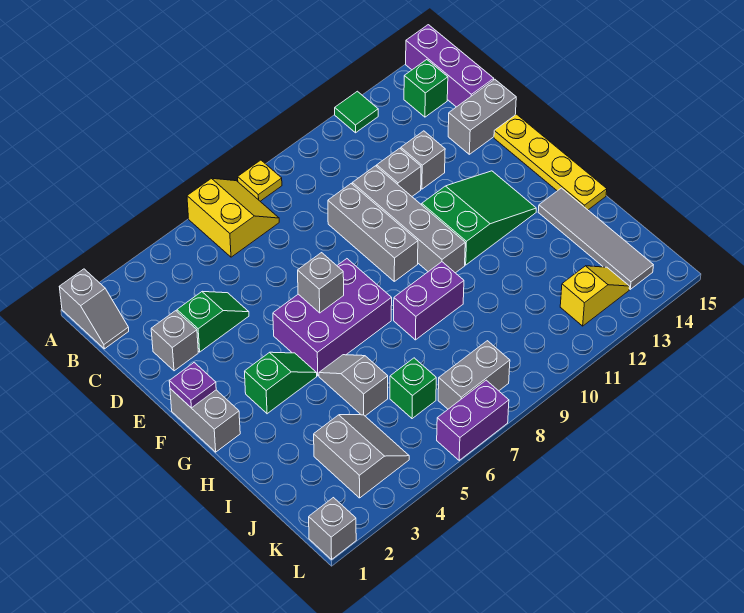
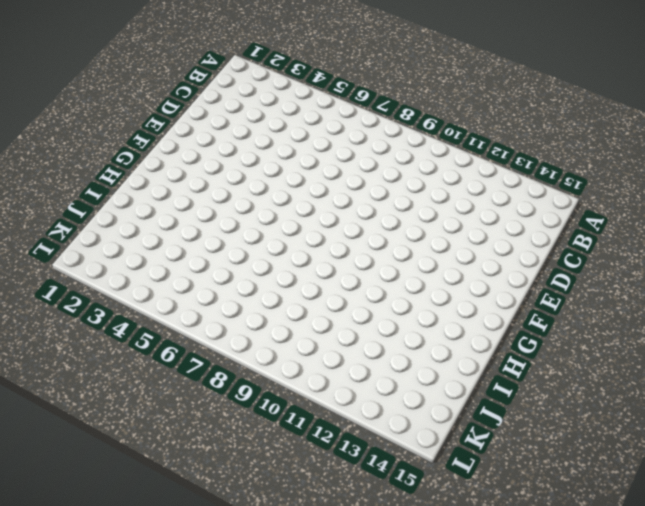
none -> grey slope A1:B1 level 1 top A
none -> yellow slope A6:B7 level 1 top 6
none -> yellow plate A8 level 1

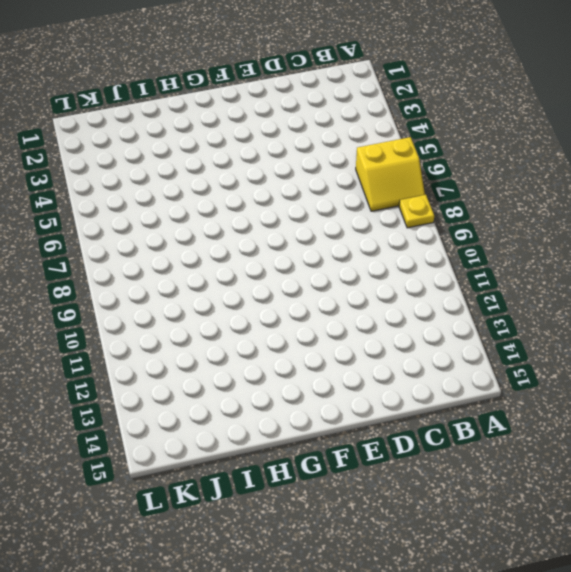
none -> grey slope A1:B1 level 1 top A
none -> green tile A12 level 1
none -> purple brick A15:C15 level 1

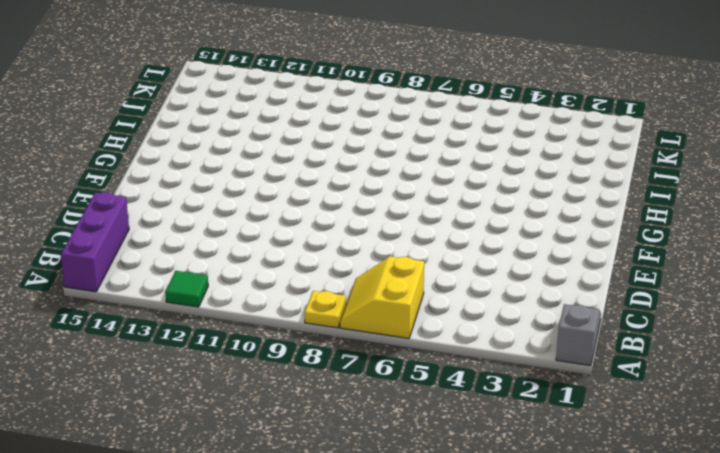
none -> green brick B14 level 1
none -> grey brick D2 level 1
none -> green slope D3:D4 level 1 top 3

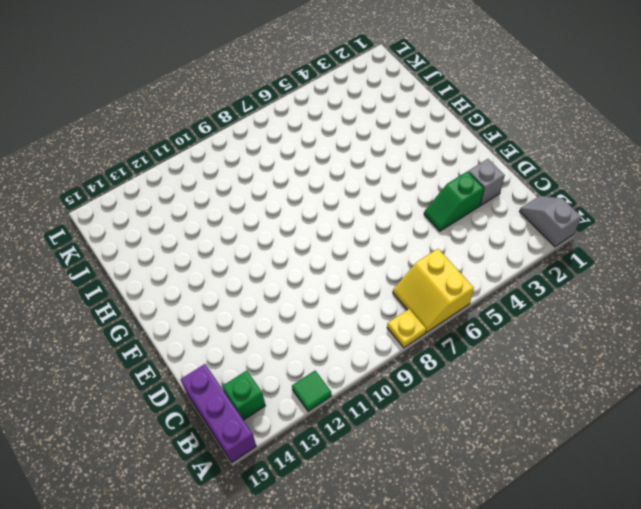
none -> grey brick D9:F9 level 1
none -> grey brick D10:G10 level 1
none -> grey brick D11 level 1

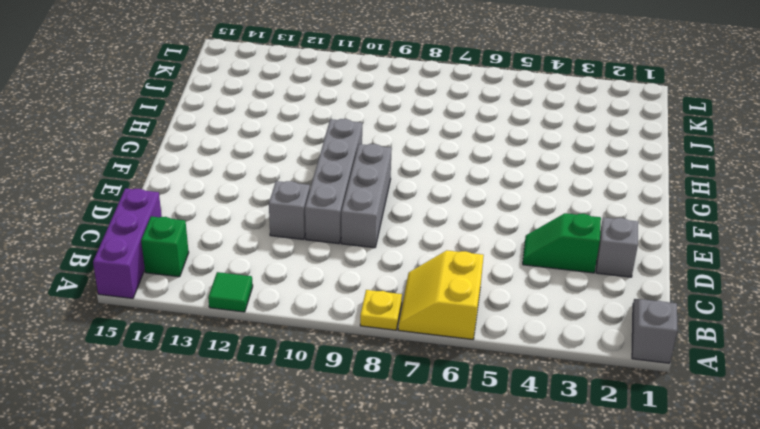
none -> grey brick D12 level 1
none -> grey brick D14:D15 level 1
none -> yellow plate E15:H15 level 1

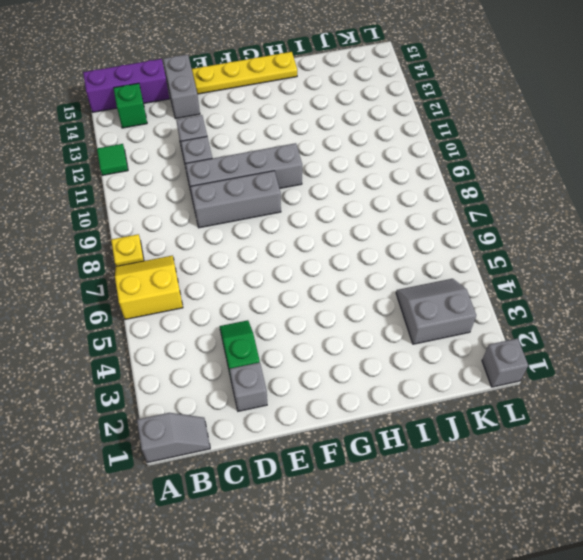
none -> grey brick F1:G1 level 1
none -> purple brick F5:G7 level 1
none -> green slope F11:G13 level 1 top 11

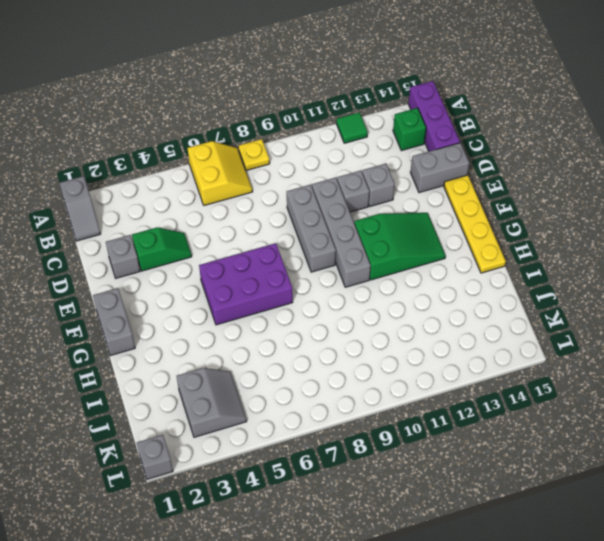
none -> green slope G3:G4 level 1 top 3
none -> grey slope H5:I5 level 1 top I
none -> purple brick H8:H9 level 1

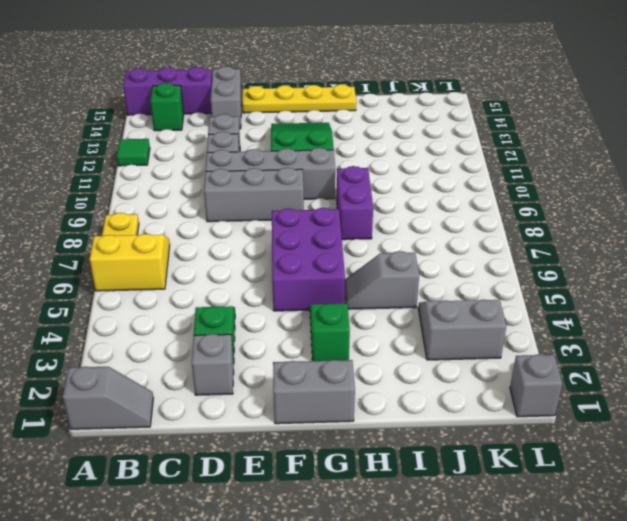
none -> grey tile H14:K14 level 1
none -> green brick J6 level 1
none -> grey brick K7:K8 level 1

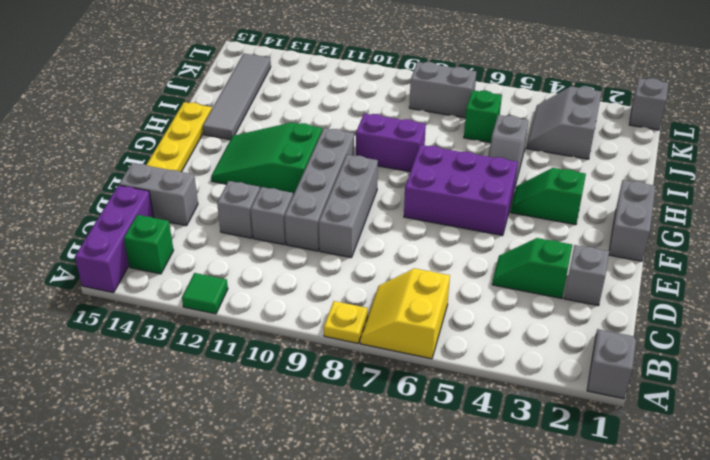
none -> yellow slope K12:K13 level 1 top 12
none -> purple brick L6:L7 level 1
none -> purple plate F1 level 2

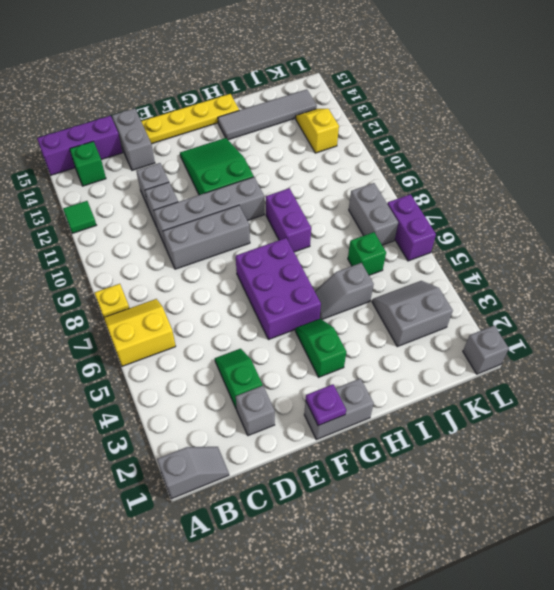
none -> grey brick F6 level 2

